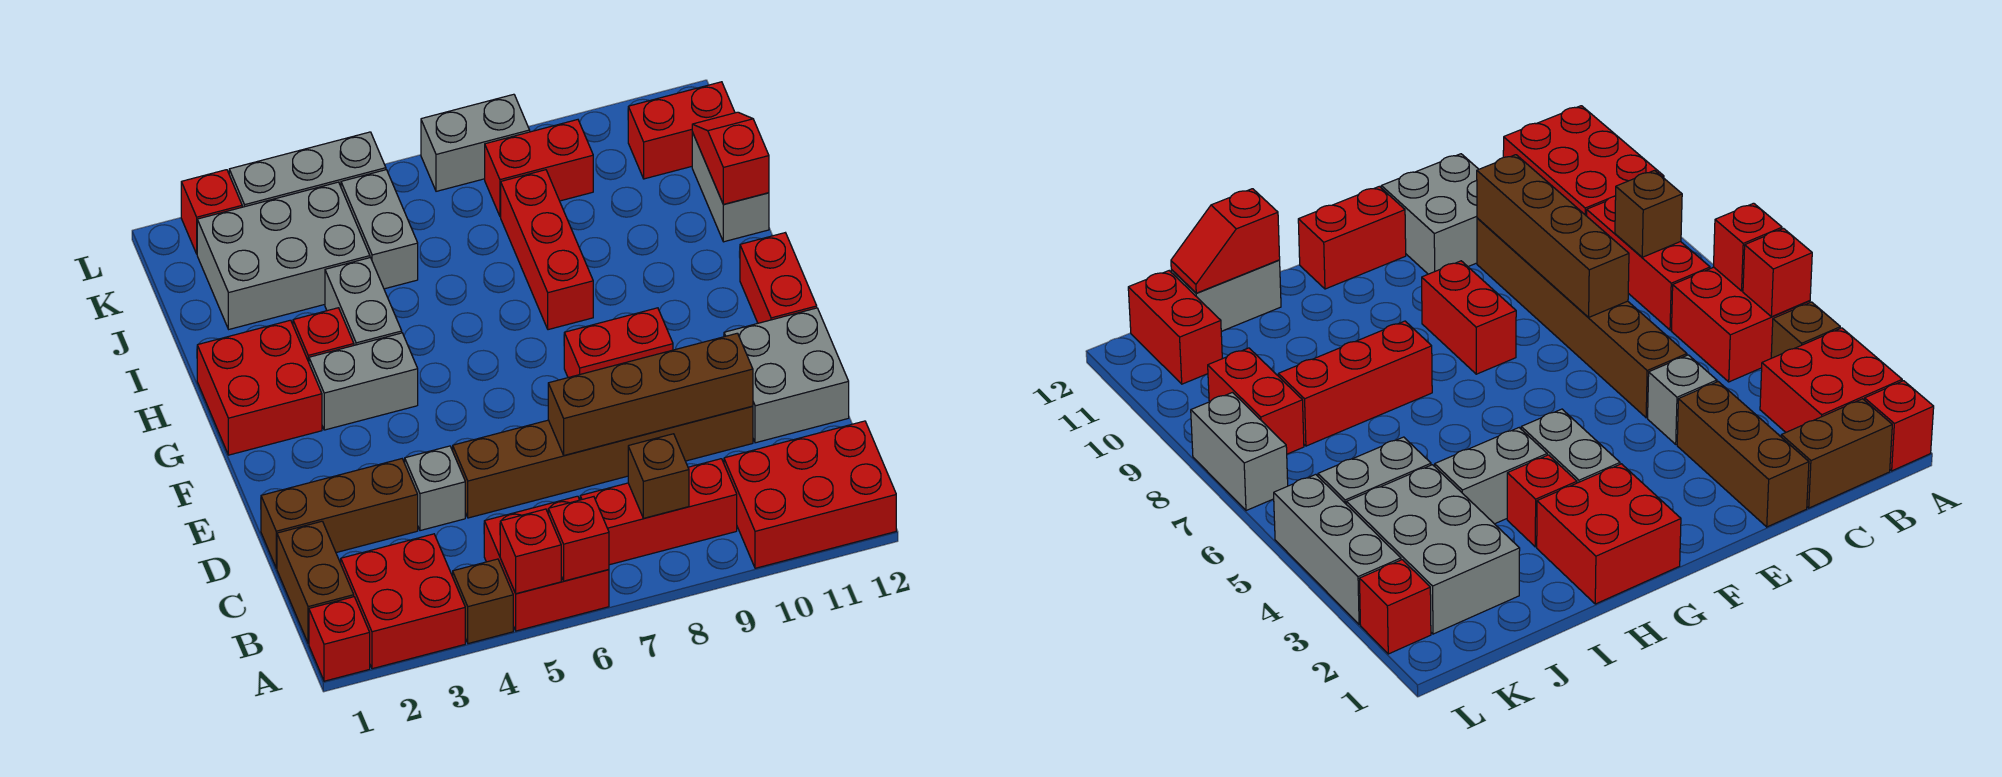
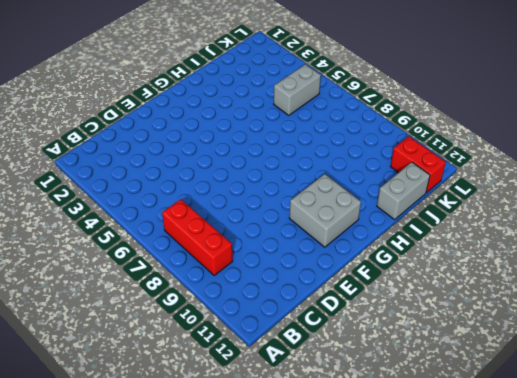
grey brick F10:G11 level 1 -> grey brick D11:E12 level 1
none -> red brick A1 level 1
none -> red brick A2:B3 level 1
none -> brown brick A4 level 1
none -> red brick A5:B6 level 1

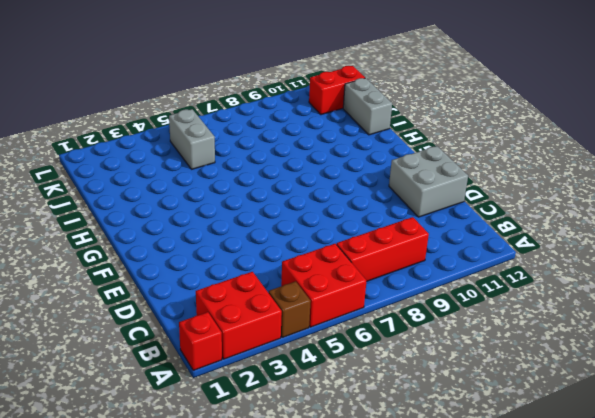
none -> red brick A10:B12 level 1
none -> brown brick B1:C1 level 1
none -> brown brick D1:D3 level 1
none -> grey brick D4 level 1

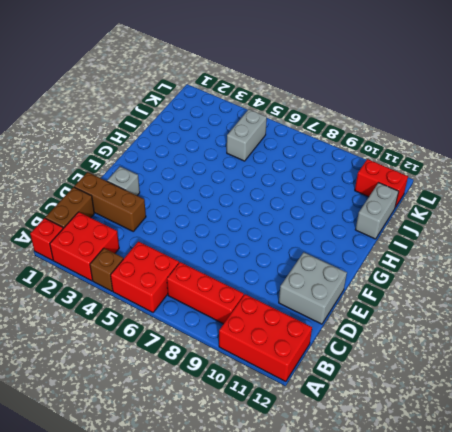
grey brick E2 level 1 -> grey brick D4 level 1
none -> brown brick D5:D10 level 1
none -> red brick F8:F9 level 1
none -> red brick F12:G12 level 1
none -> red brick G1:H2 level 1

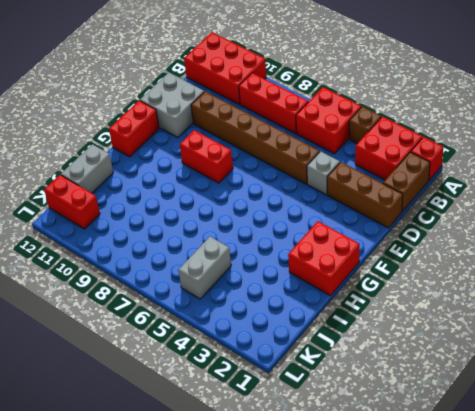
none -> grey brick G3:G4 level 1
none -> red brick H3 level 1
none -> grey brick H4:I4 level 1
none -> red brick H8:J8 level 1

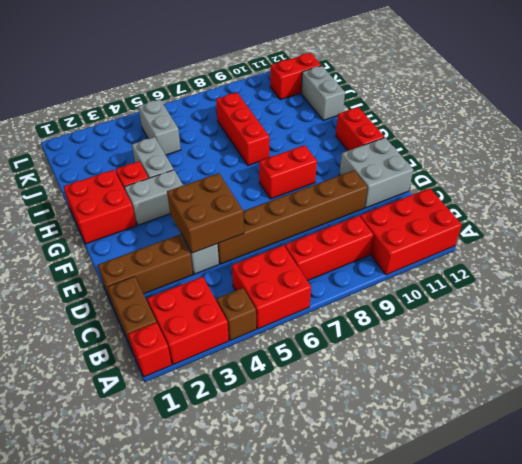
brown brick D4:E5 level 2 -> none
none -> grey brick J2:K4 level 1
none -> red brick K8:K9 level 1
none -> red brick L2 level 1
none -> grey brick L3:L5 level 1

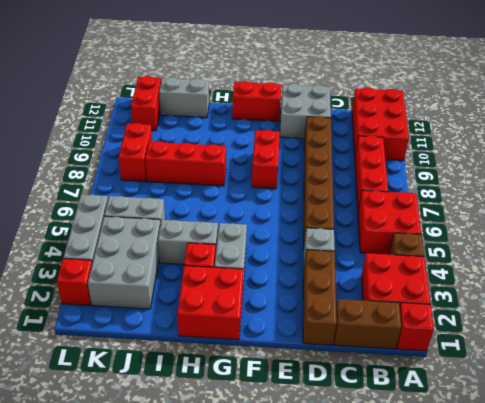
none -> grey brick L7:L8 level 1
none -> red brick A5 level 2
none -> red brick A6 level 2
none -> brown brick B8 level 2

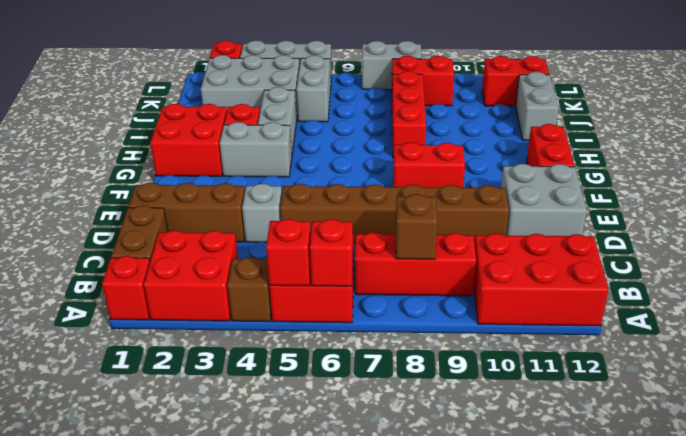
none -> brown brick D7:D10 level 2
none -> red slope I12:J12 level 2 top I

